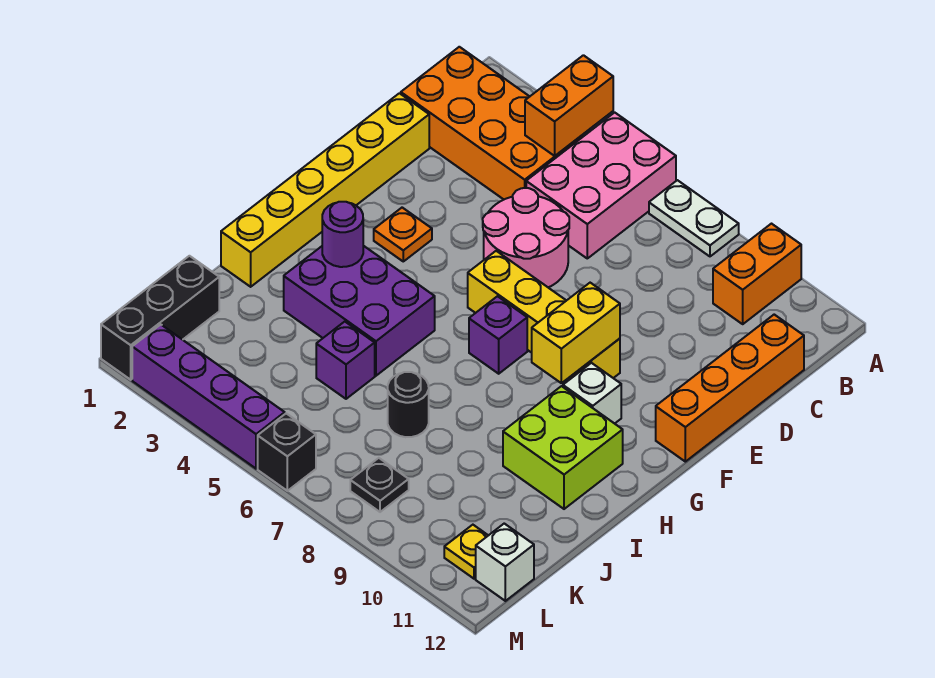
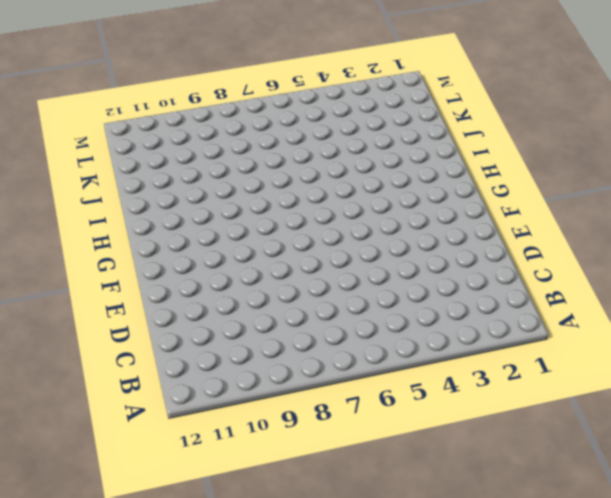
none -> pink brick A5:C6 level 1
none -> white plate A7:A8 level 1
none -> orange brick A10:B10 level 1

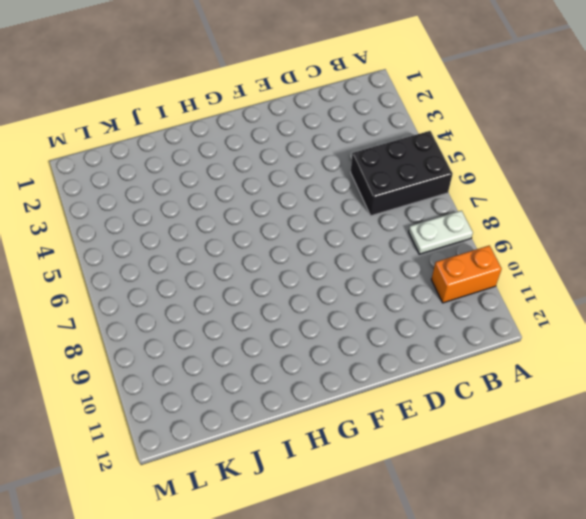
black brick A5:C6 level 1 -> pink brick A5:C6 level 1
white plate A8:B8 level 1 -> white plate A7:A8 level 1
none -> orange brick B1:C4 level 1
none -> orange brick C12:F12 level 1
none -> yellow brick D1:I1 level 1

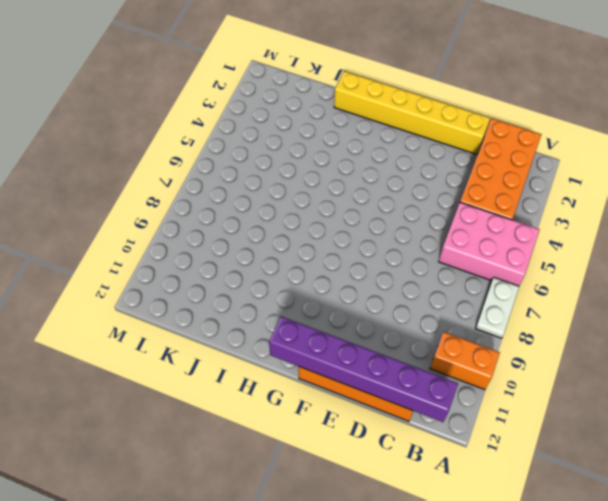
purple brick B12:G12 level 2 -> none
none -> pink round brick D5:E6 level 1
none -> orange plate F3 level 1
none -> yellow brick F6:F9 level 1

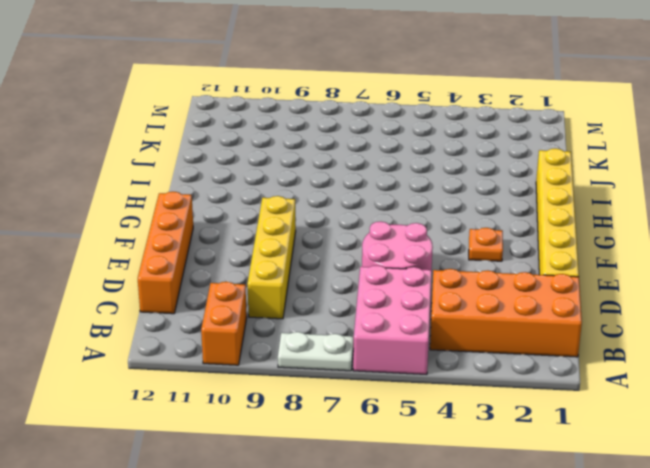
yellow brick C9:F9 level 1 -> yellow brick F6:F9 level 1
none -> purple brick G7 level 1
none -> white brick G10 level 1
none -> purple brick H3:I5 level 1

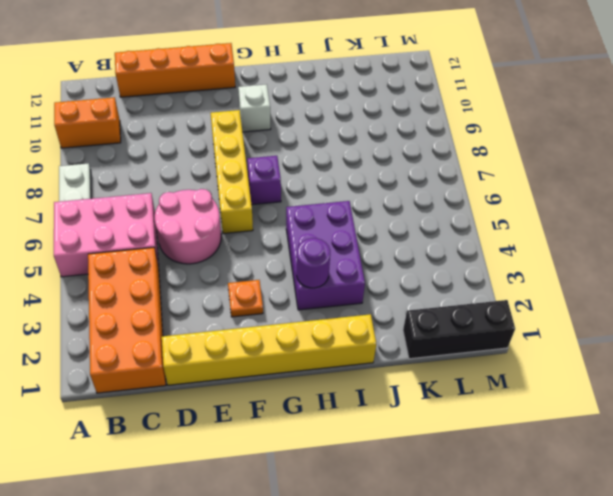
none -> lime brick H10:I11 level 1
none -> purple brick J5 level 1
none -> black round brick J7 level 1

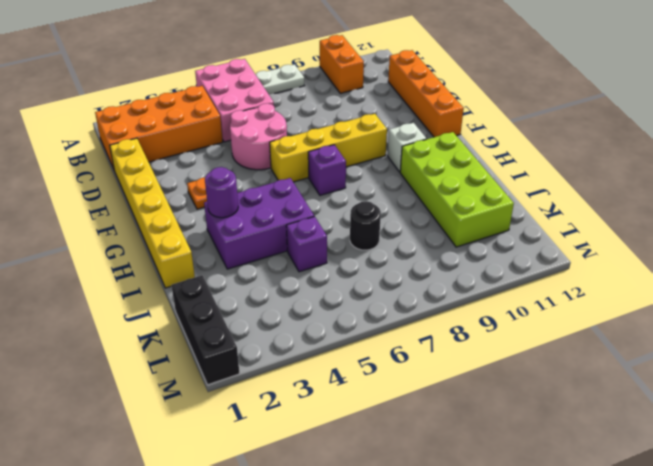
lime brick H10:K11 level 1 -> lime brick H10:I11 level 1
none -> black plate L8 level 1
none -> yellow plate L11 level 1
none -> white brick L12 level 1

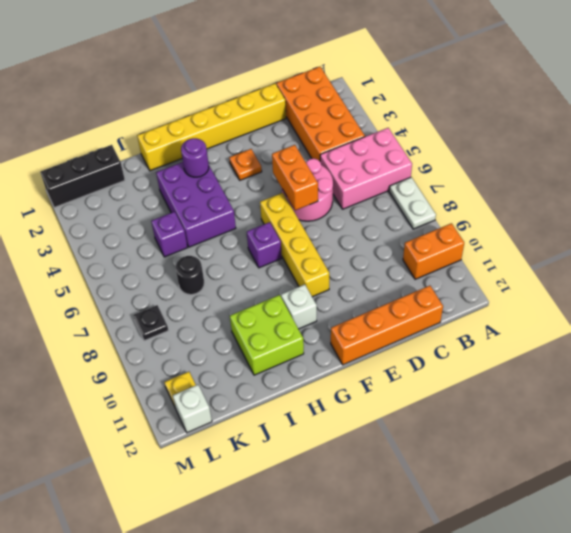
orange brick E5:E6 level 2 -> orange brick A4:B4 level 2
none -> purple brick M2:M5 level 1
none -> black brick M6 level 1
none -> yellow brick F9:G9 level 2

